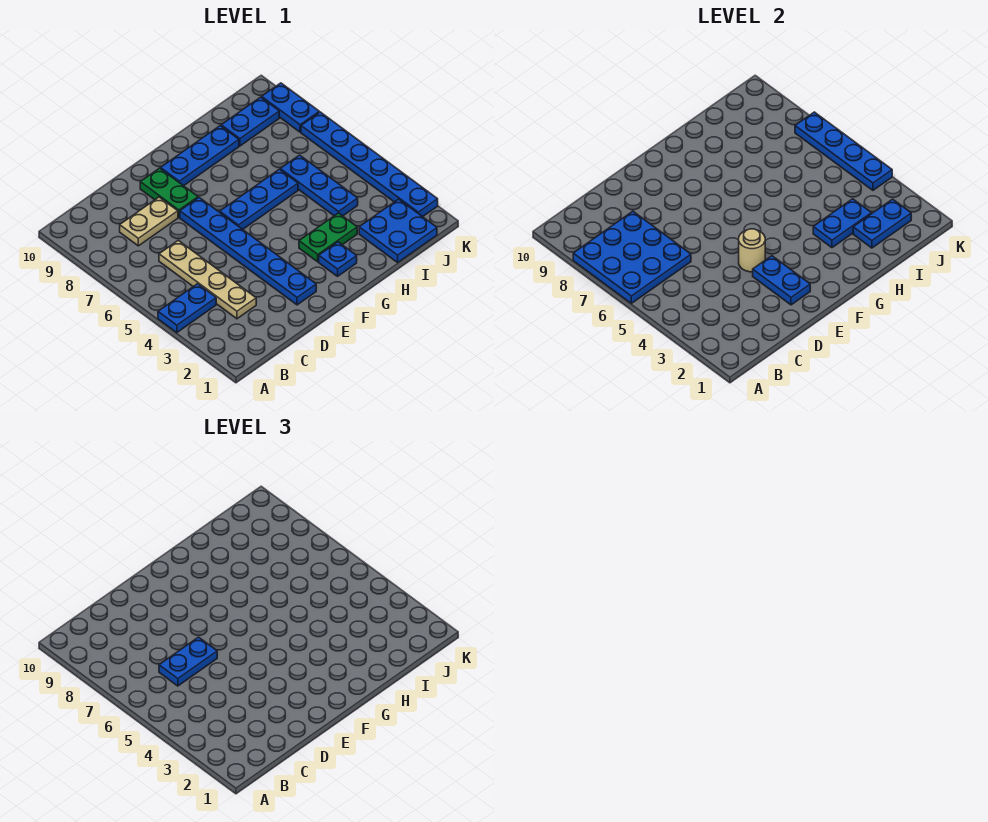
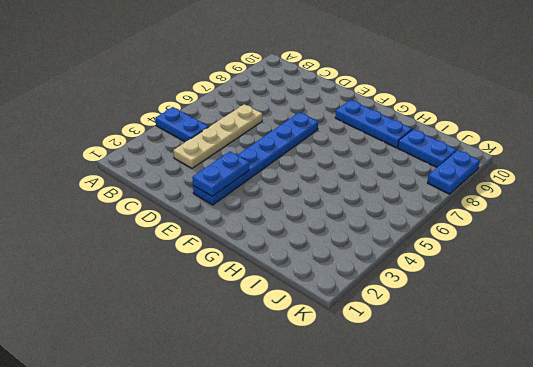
none -> tan plate C8:D8 level 1
none -> green plate E8:E9 level 1
none -> blue plate F6:H6 level 1

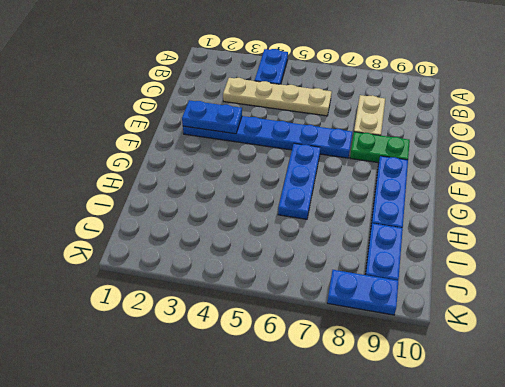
none -> blue plate G2 level 1
none -> green plate G3:H3 level 1
none -> blue plate I1:J2 level 1

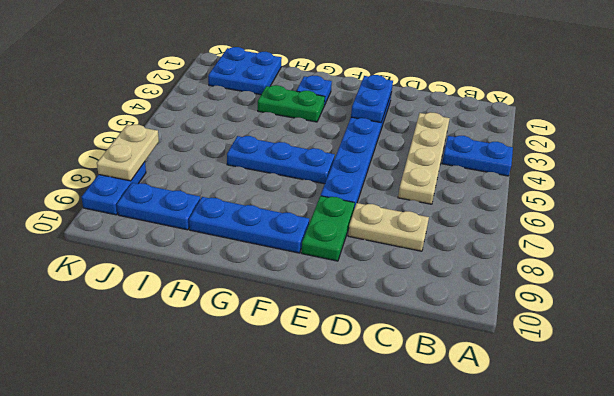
tan plate K7:K8 level 2 -> blue plate K4:K7 level 2
none -> blue plate I4:I6 level 1
none -> blue plate K2:K7 level 1
none -> blue plate A6:C8 level 2

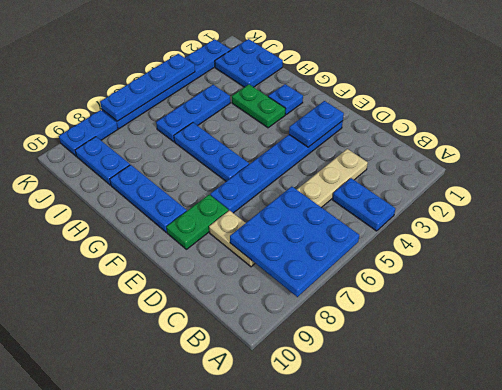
none -> tan round brick E4 level 2
none -> blue plate H3:I3 level 2
none -> blue plate I2:J2 level 2

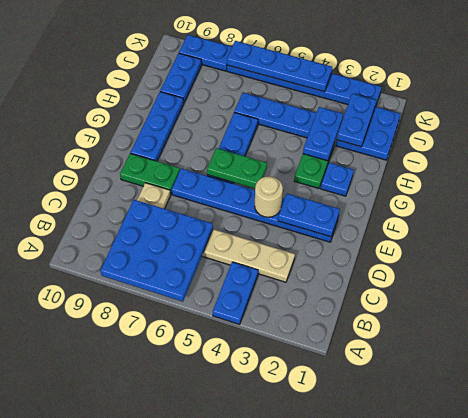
green plate F5:F6 level 2 -> none
none -> blue plate C6:D6 level 3

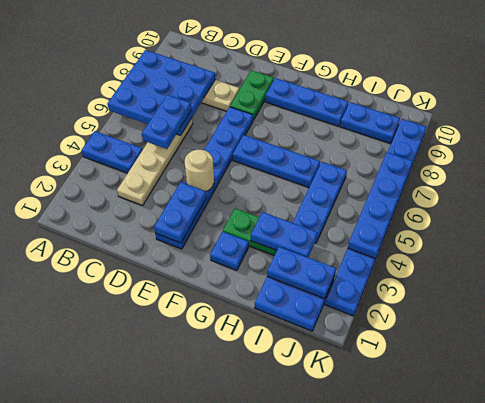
blue plate C5:C6 level 3 -> blue plate C6:D6 level 3

